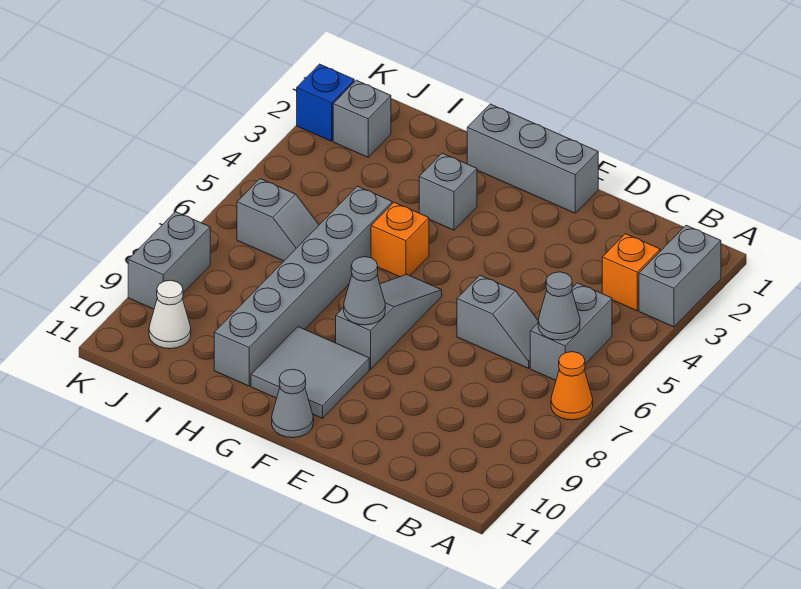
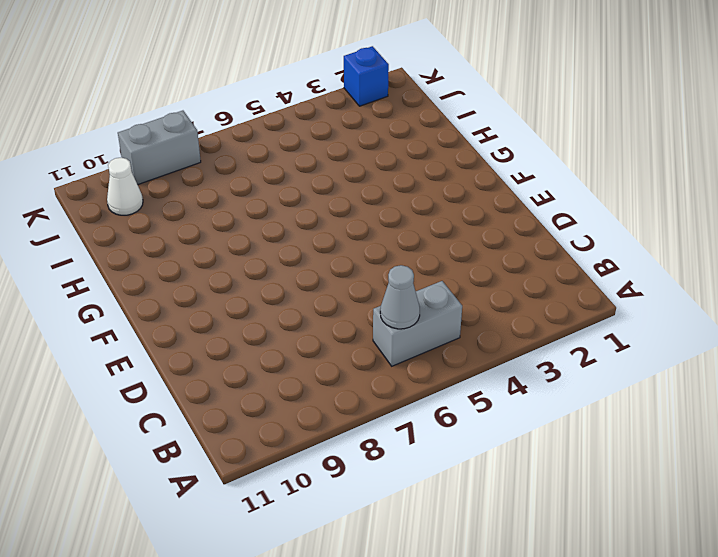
none -> grey brick A2:A3 level 1
none -> orange cone A7 level 1
none -> orange brick B3 level 1

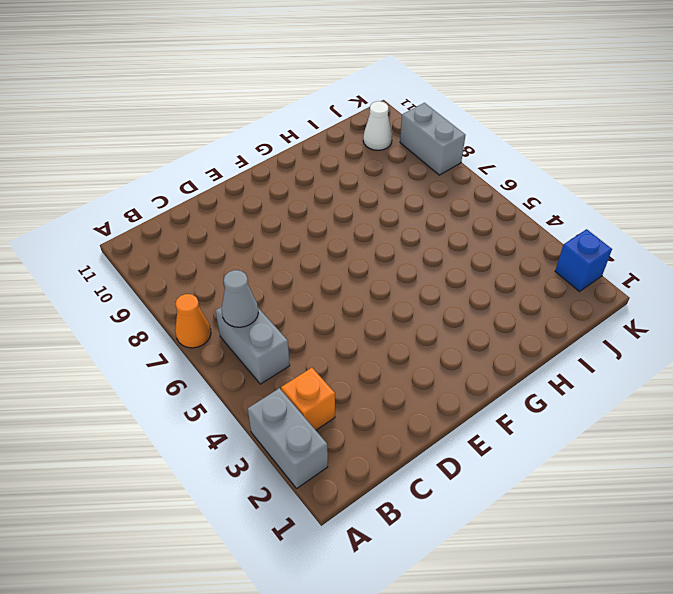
none -> grey slope C6:D6 level 1 top D
none -> grey brick E1:G1 level 1
none -> grey slope F6:F8 level 1 top 8

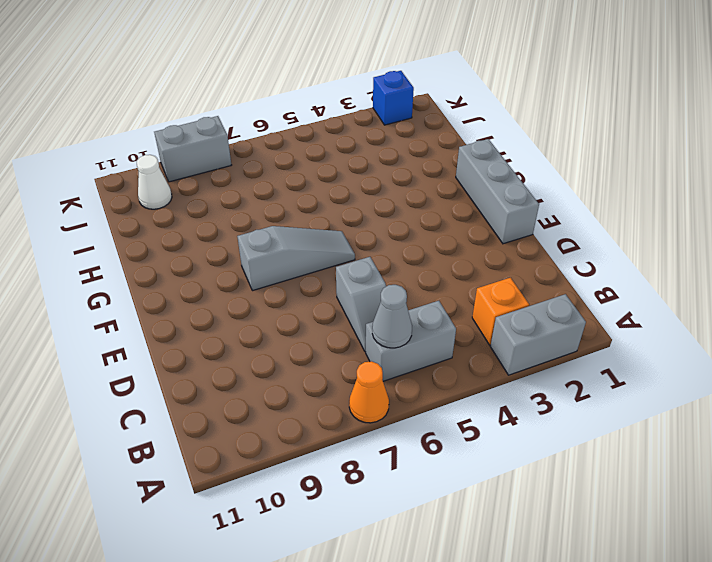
none -> grey tile F9:G10 level 1
none -> grey cone F11 level 1
none -> grey brick G3 level 1

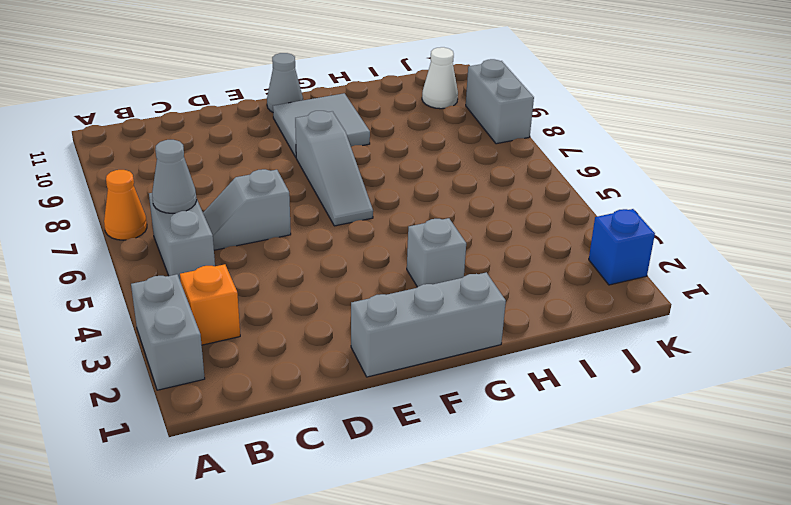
none -> orange brick G5 level 1
none -> grey brick H5:H10 level 1
none -> grey slope I6:J6 level 1 top J

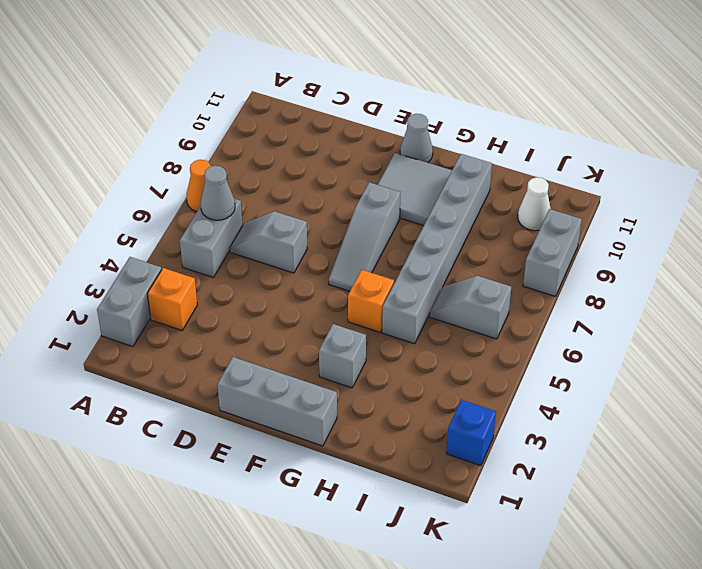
none -> grey brick J2 level 1
none -> grey cone F8 level 2

